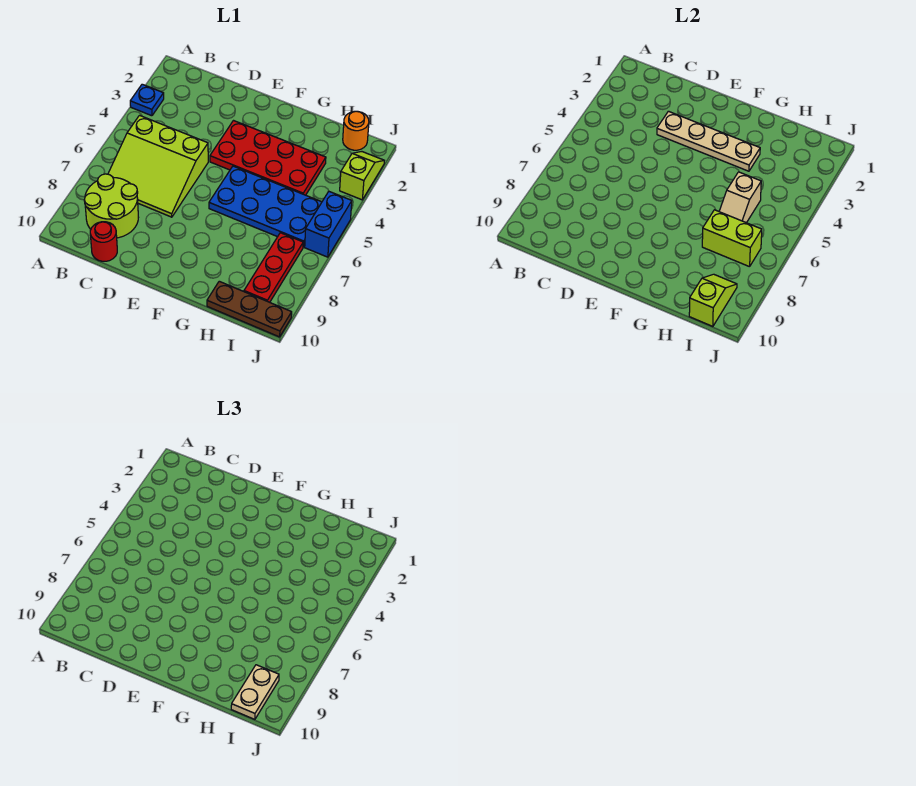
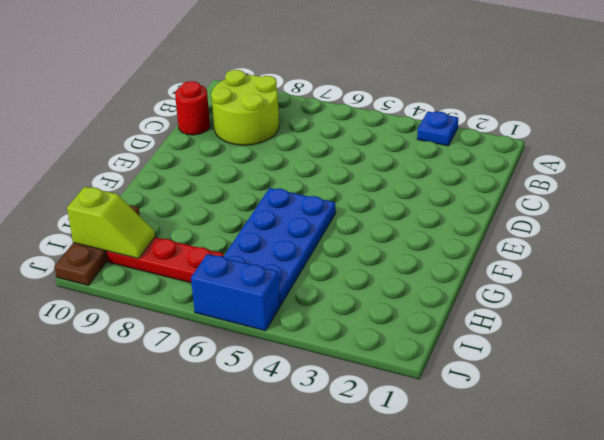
none -> lime slope B5:D7 level 1 top 5
none -> red plate E3:H4 level 1
none -> orange round brick I1 level 1

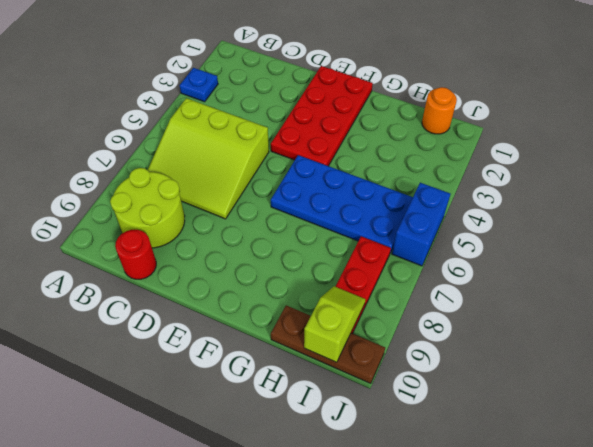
red plate E1:F4 level 1 -> red plate E3:H4 level 1
none -> lime slope J2:J3 level 1 top 3
none -> tan plate D3:G3 level 2
none -> tan slope H5:H6 level 2 top 5

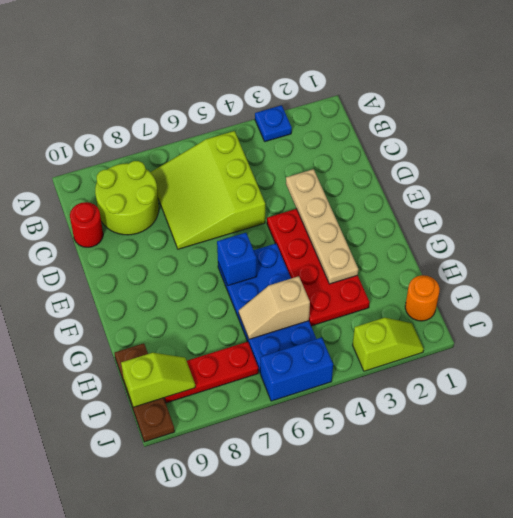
blue brick F6 level 2 -> none
none -> lime brick H7:I7 level 2
none -> tan plate I9:I10 level 3

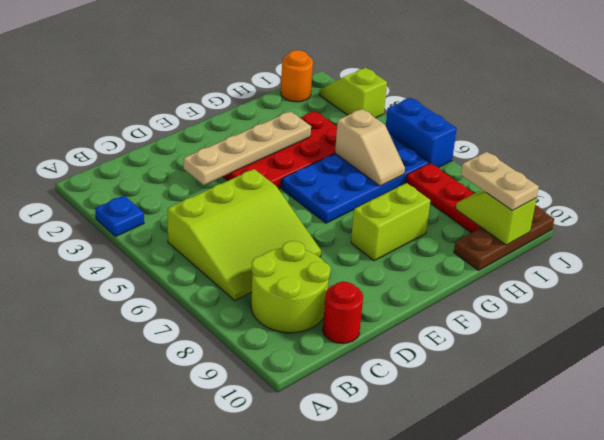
lime brick F8:G8 level 1 -> lime brick H7:I7 level 2

